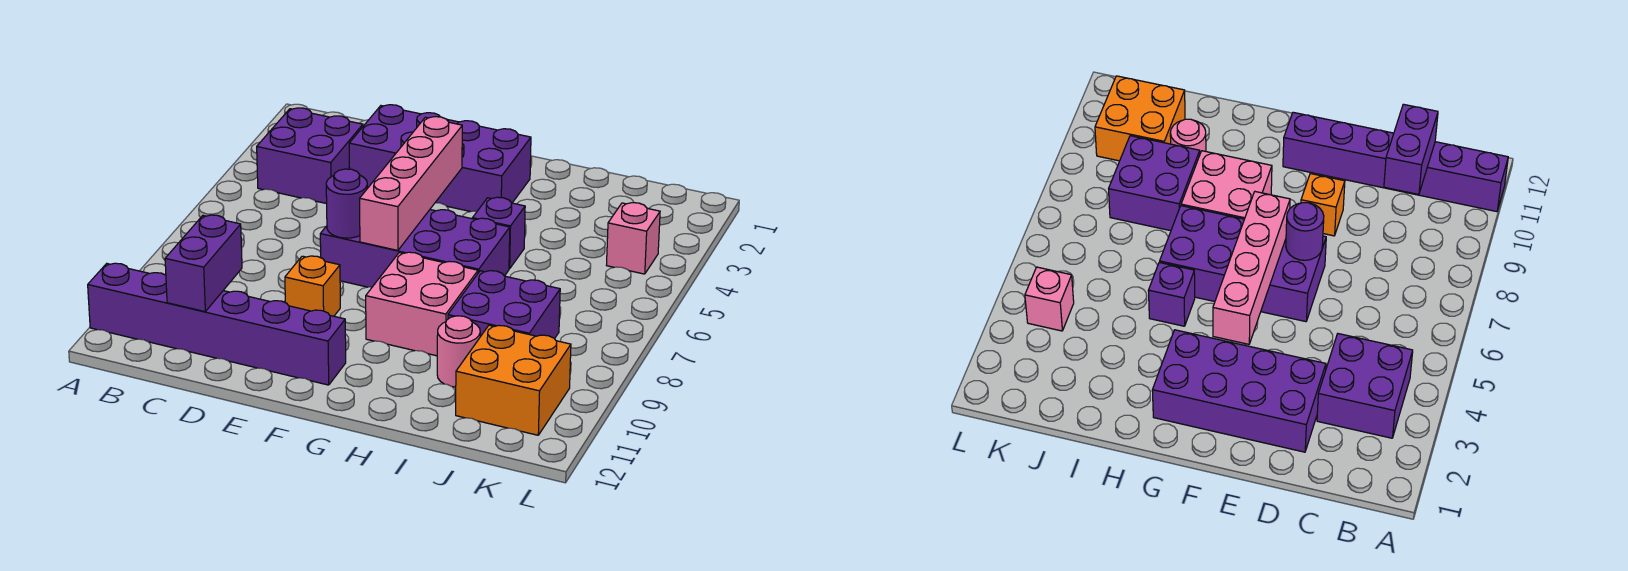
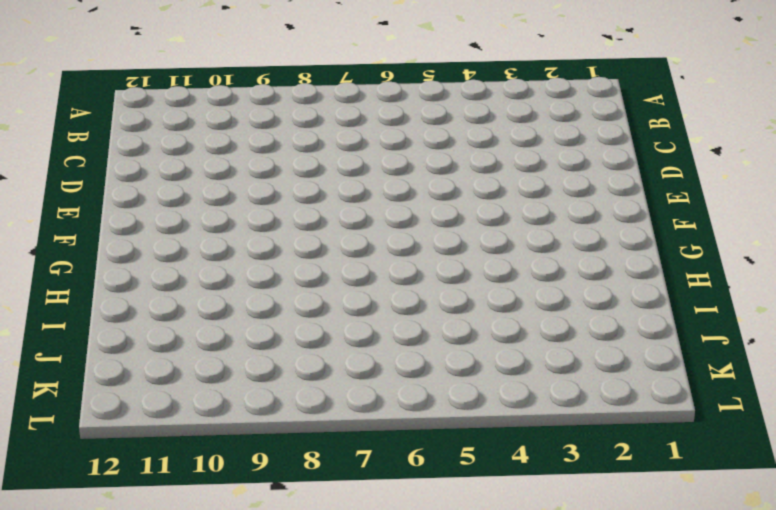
none -> purple brick A11:F11 level 1
none -> purple brick B3:C4 level 1
none -> purple brick D2:G3 level 1

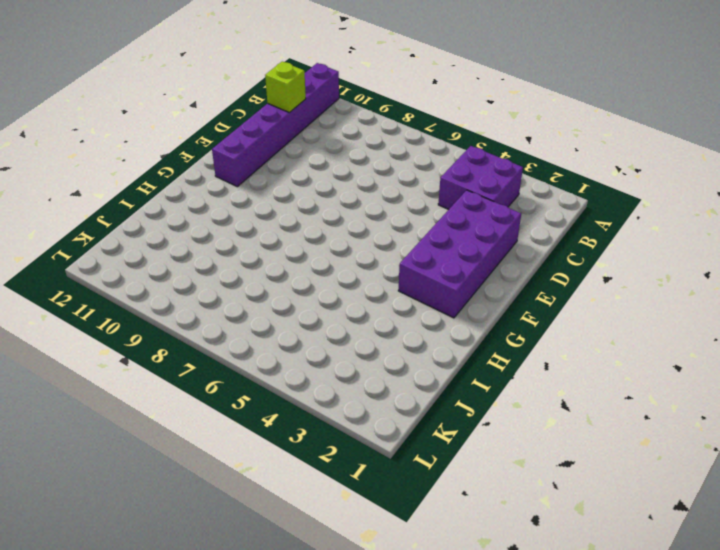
lime brick C11 level 2 -> purple brick C10:C11 level 2
none -> purple brick E6:H7 level 1
none -> orange brick E9 level 1
none -> pink brick G8:H9 level 1

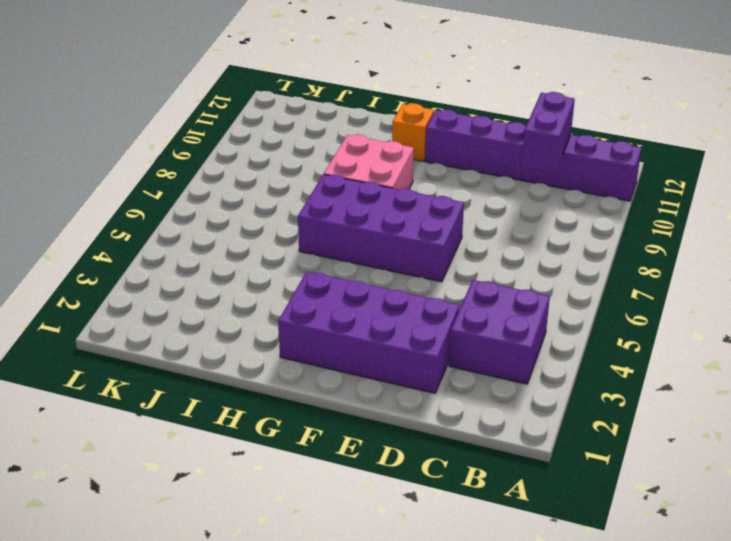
orange brick G11 level 1 -> orange brick E9 level 1
none -> purple brick H5 level 1
none -> purple brick I8:J9 level 1
none -> pink round brick I10 level 1

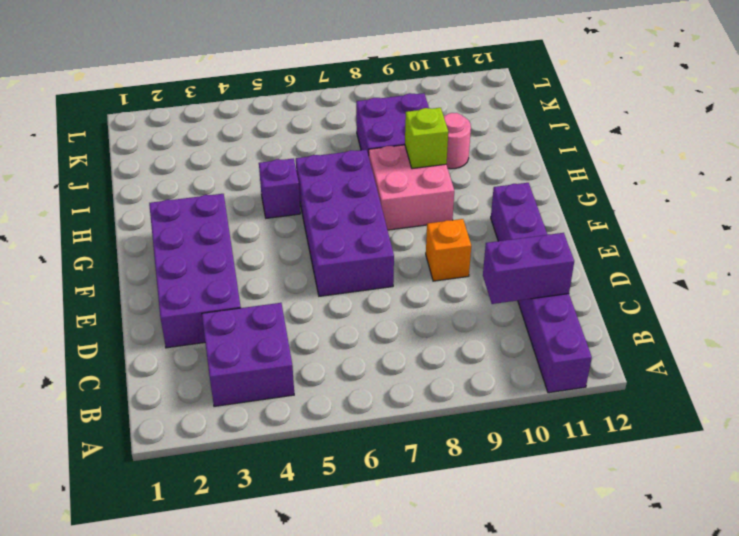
lime brick H9 level 2 -> none
none -> orange brick J10:K11 level 1
none -> pink brick K4 level 1
none -> purple round brick E7 level 2

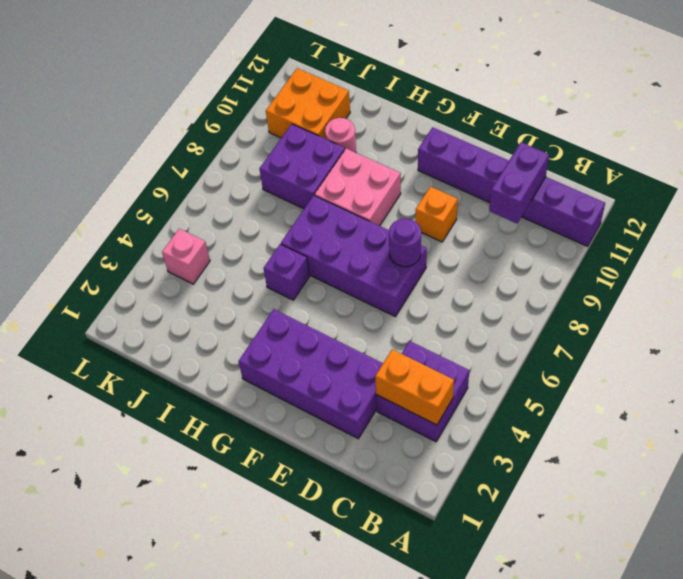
orange brick B3:C3 level 2 -> none
none -> pink brick F4:F7 level 2

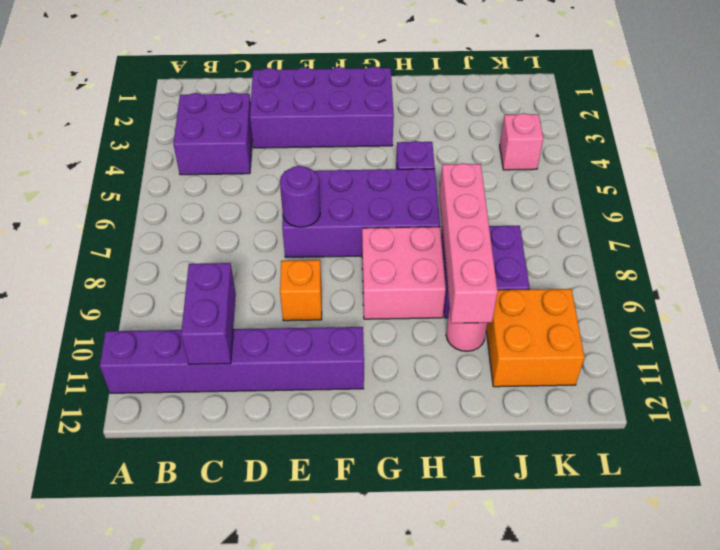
pink brick I7:I10 level 2 -> pink brick F4:F7 level 2

